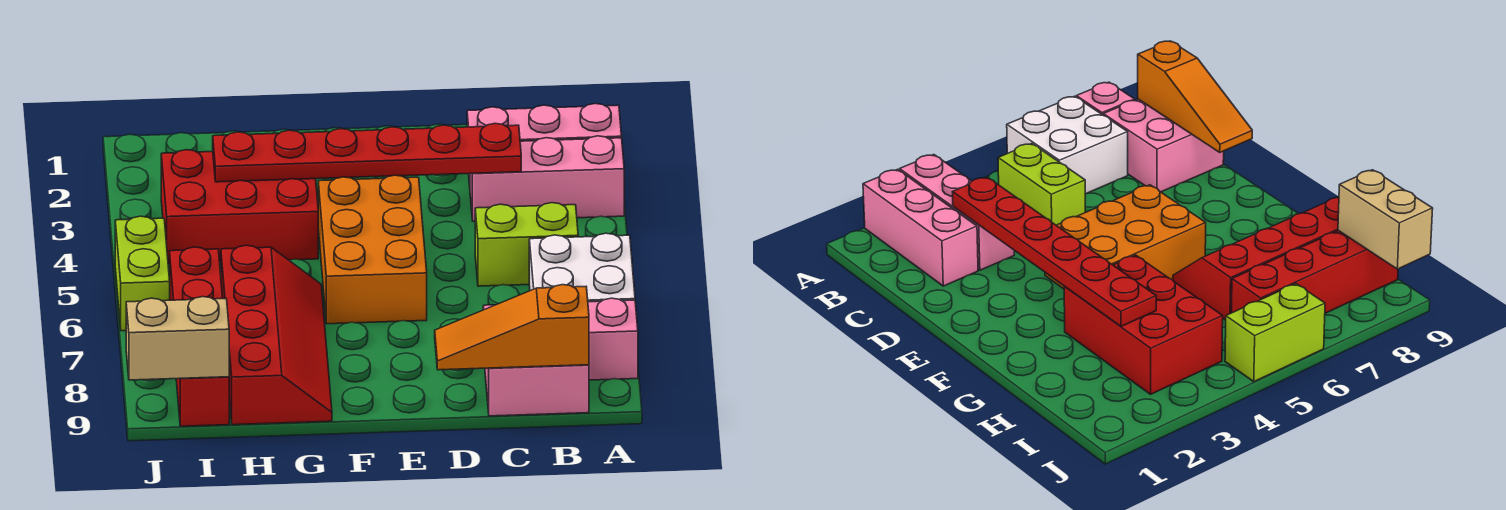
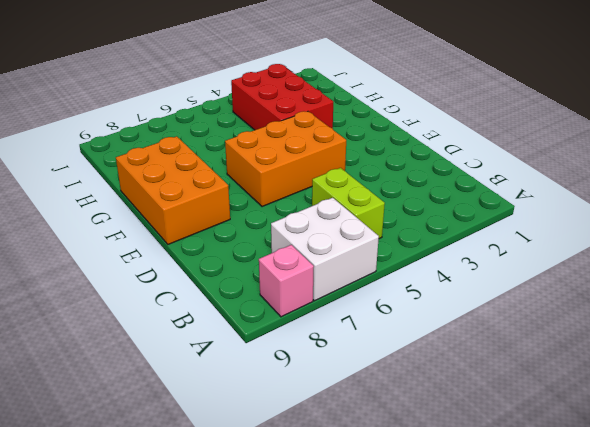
orange brick E8:G9 level 1 -> red slope G6:H9 level 1 top H
none -> pink brick A2:C2 level 1
none -> pink brick A3:C3 level 1
none -> pink brick B8:C9 level 1

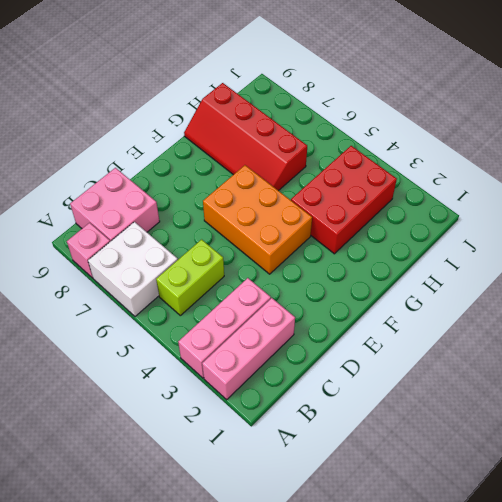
none -> red brick I6:I9 level 1
none -> lime brick J5:J6 level 1
none -> orange slope B9:D9 level 2 top B

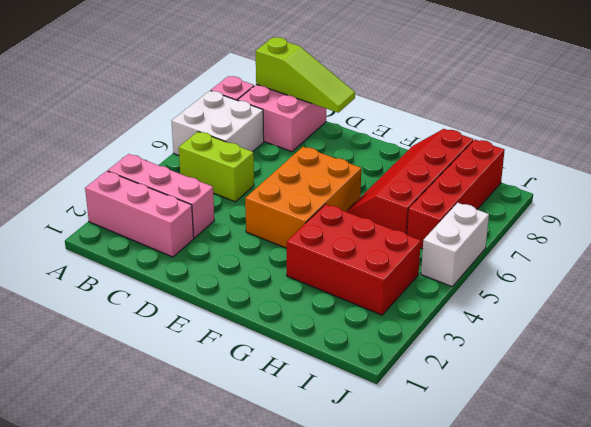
lime slope B9:D9 level 2 top B -> orange slope B9:D9 level 2 top B
white brick J5:J6 level 1 -> lime brick J5:J6 level 1
none -> red plate C3:H3 level 2
none -> tan brick I9:J9 level 2

